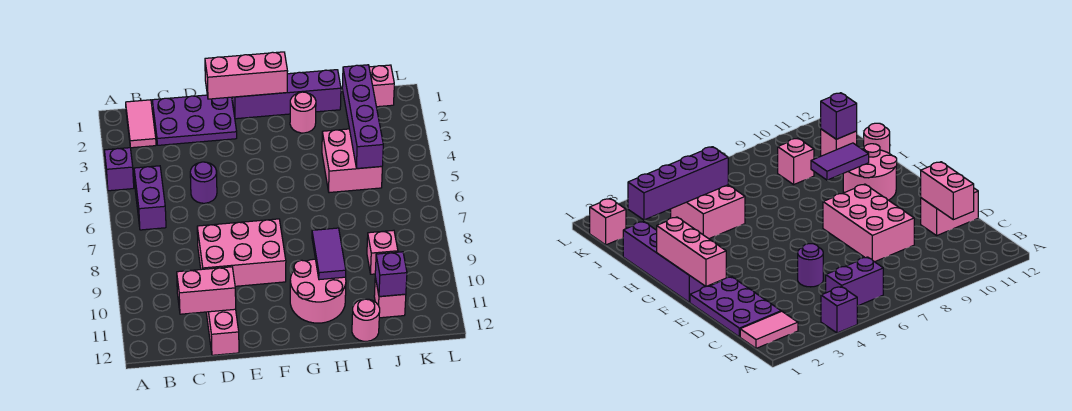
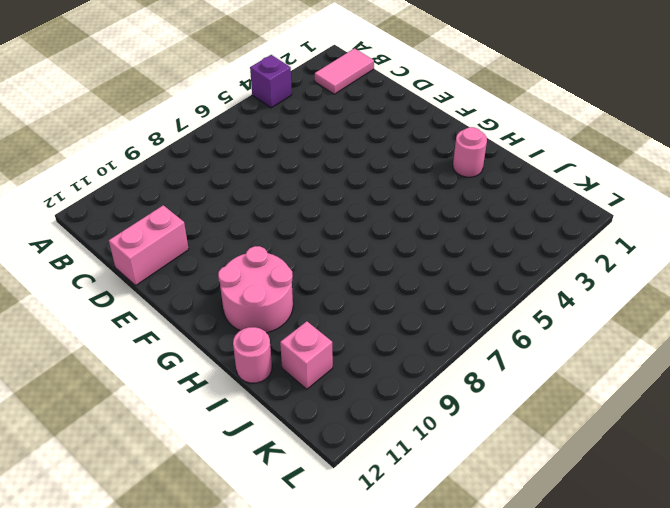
none -> purple brick B5:B6 level 1
none -> purple plate C1:E2 level 1
none -> purple round brick D5 level 1

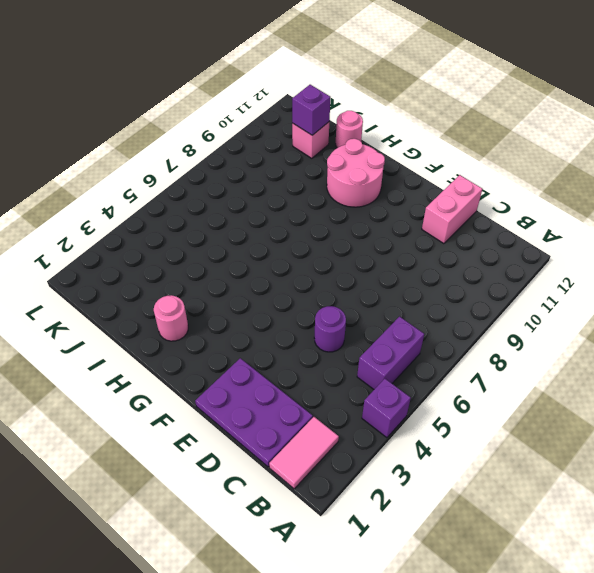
none -> pink brick D8:F9 level 1
none -> purple brick F1:I1 level 1
none -> pink brick I4:J5 level 1

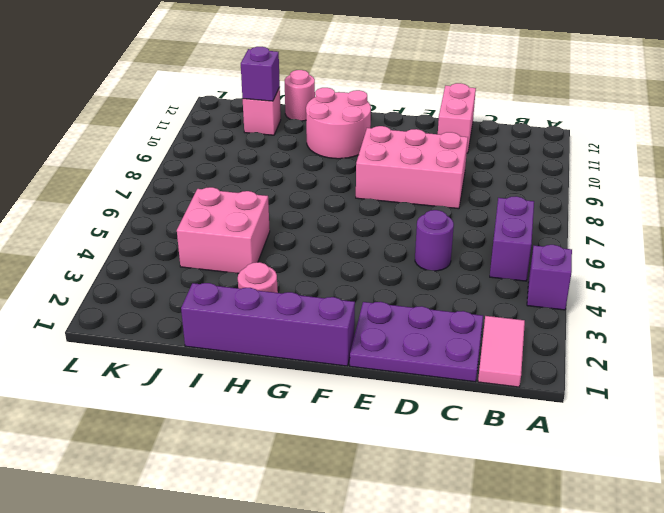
none -> pink brick J9 level 1
none -> pink brick K1 level 1
none -> pink brick C11:D11 level 2

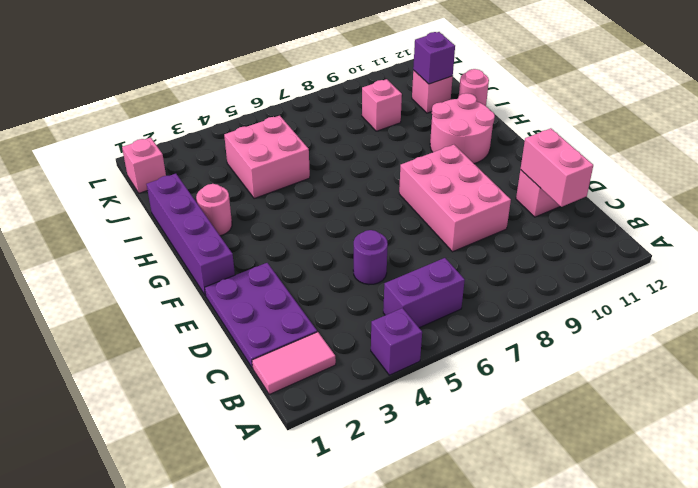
none -> pink brick E1:G1 level 2
none -> purple tile H9:H10 level 2
none -> purple brick J2:J5 level 2

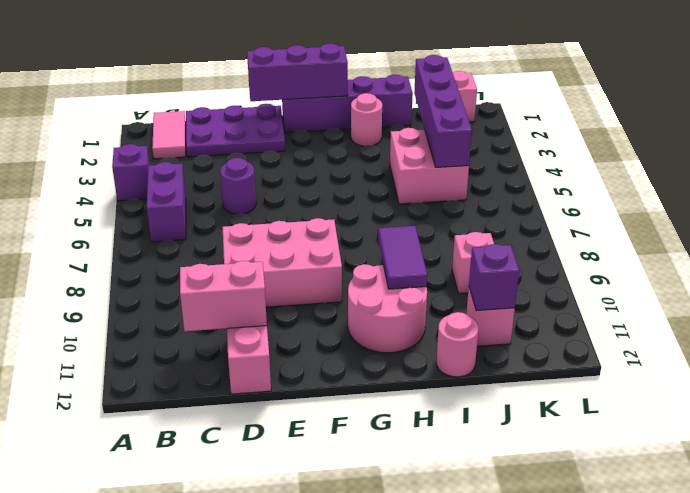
purple brick E1:G1 level 2 -> pink brick E1:G1 level 2

